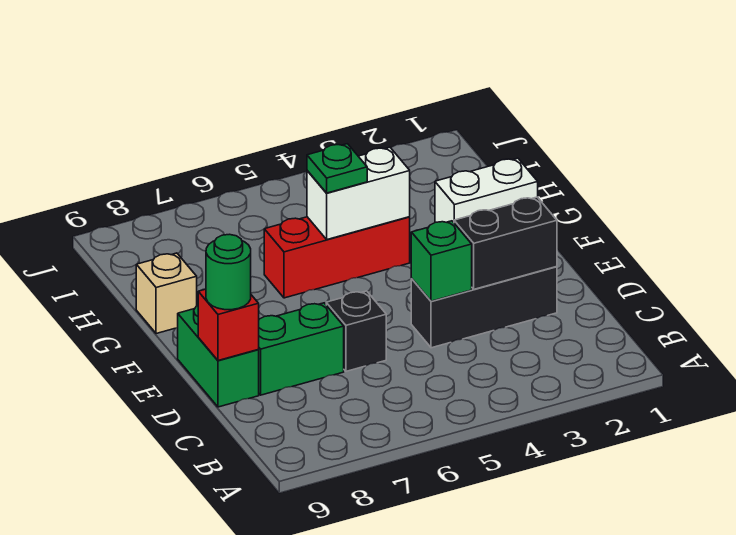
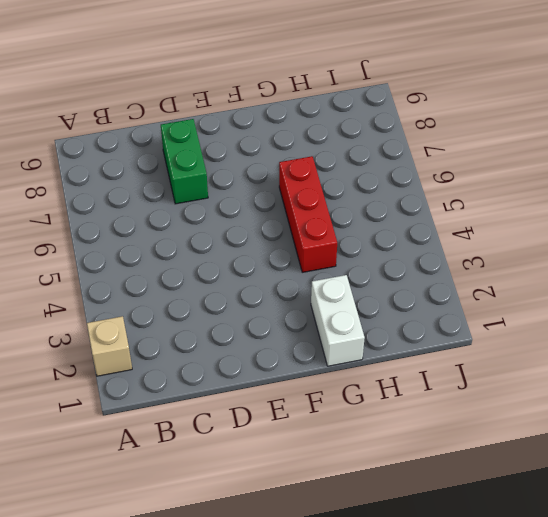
tan brick A2 level 1 -> tan brick G9 level 1
none -> black brick D2:D4 level 1
none -> black brick D6 level 1
none -> green brick D9:E9 level 1

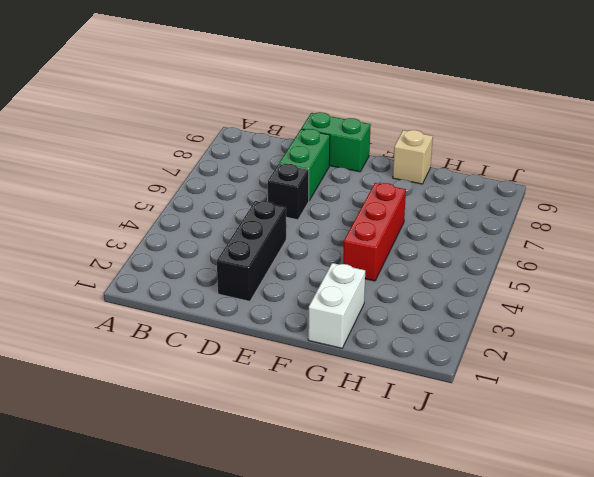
none -> black brick D2:D3 level 2
none -> green brick D4 level 2
none -> red brick D9 level 2

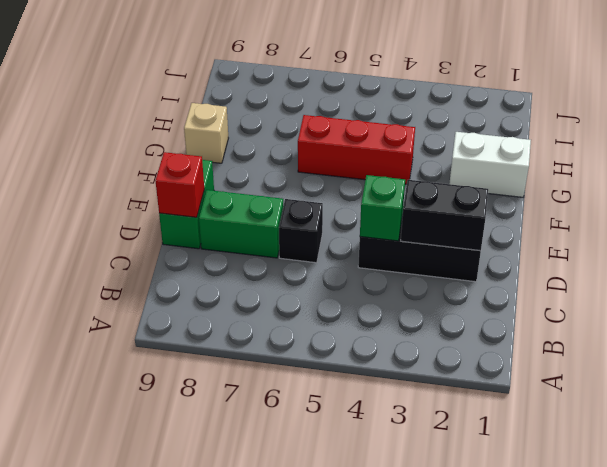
none -> white brick G4:G5 level 2
none -> green round brick D9 level 3
none -> green plate G5 level 3

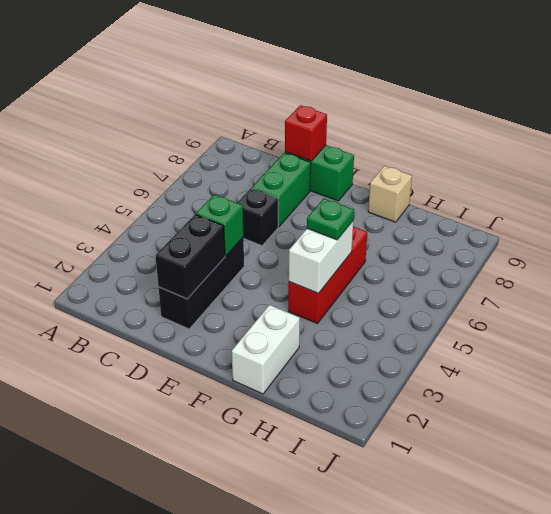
none -> green round brick D9 level 3

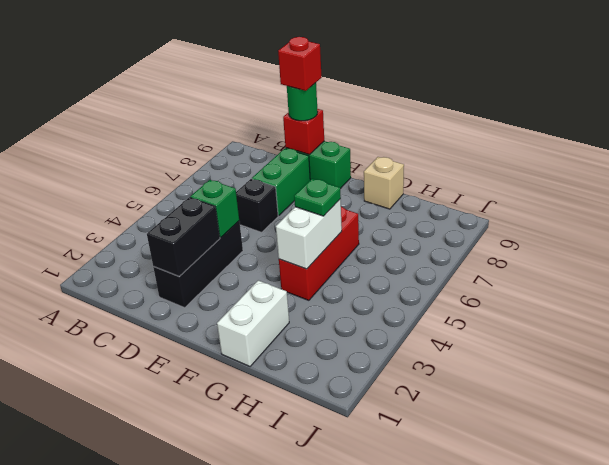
red brick D9 level 4 -> none

